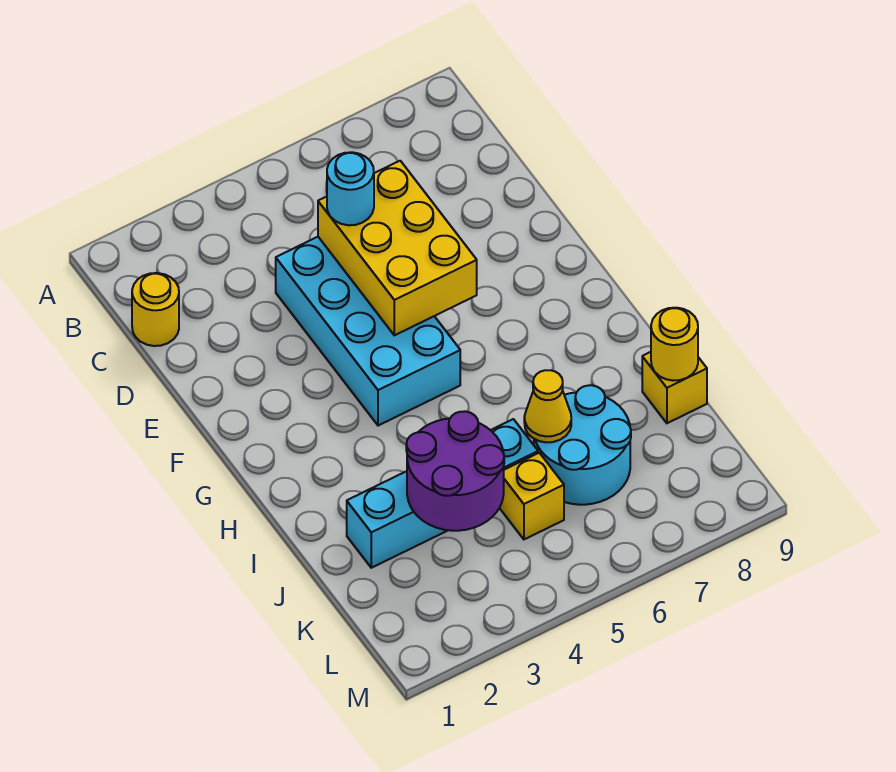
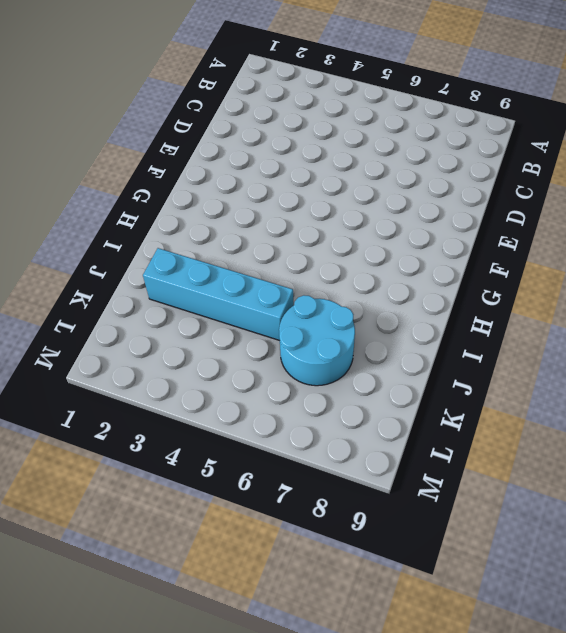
none -> yellow round brick C1 level 1
none -> cyan brick D4:G5 level 1

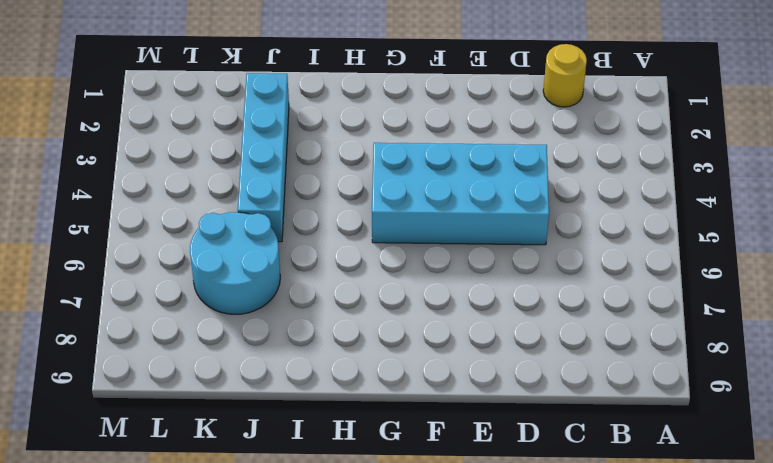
none -> yellow brick J9 level 1
none -> yellow brick K5 level 1

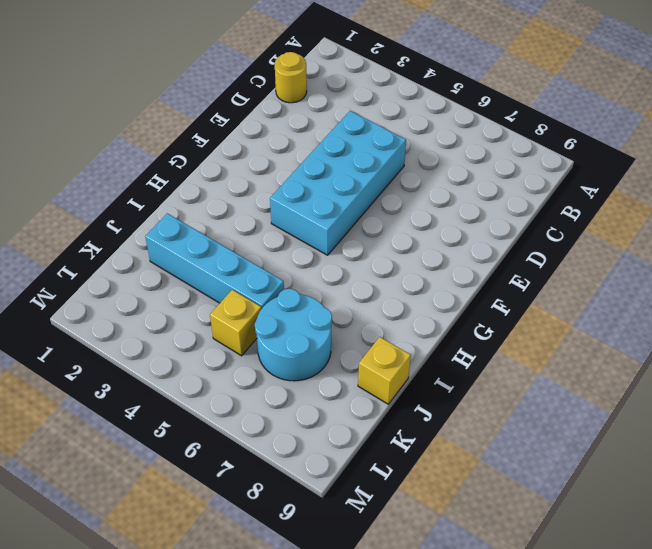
none -> yellow brick D5:F6 level 2
none -> purple round brick J3:K4 level 2

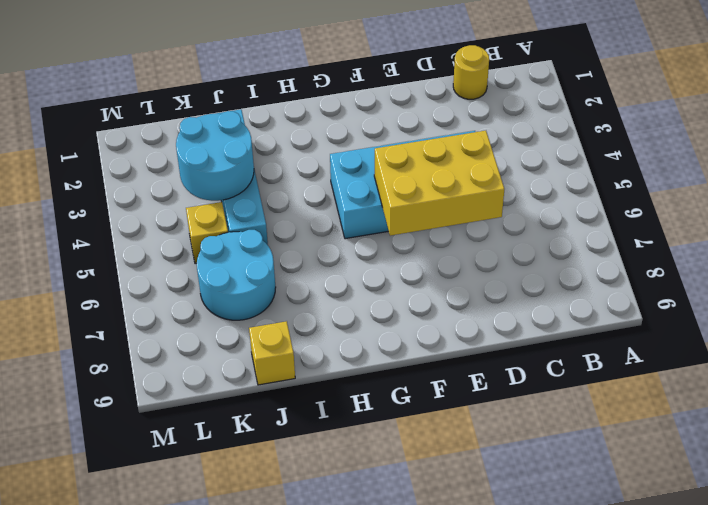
cyan round brick J3:K4 level 2 -> purple round brick J3:K4 level 2
none -> yellow cone J6 level 2
none -> yellow round brick J9 level 2

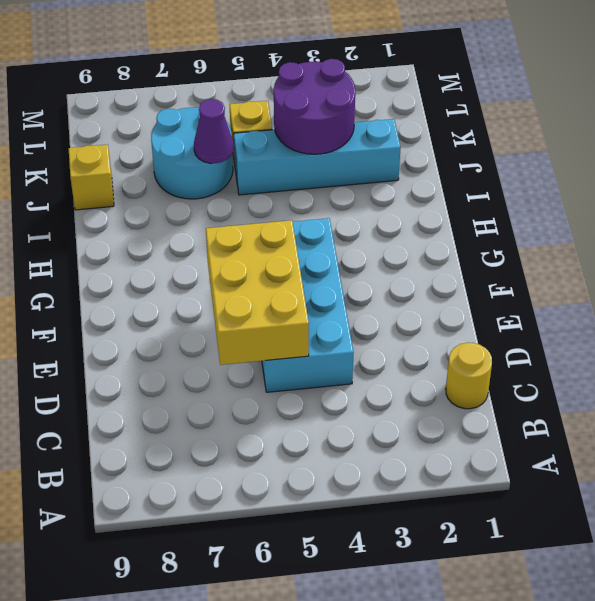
purple cone J6 level 2 -> yellow cone J6 level 2
none -> yellow round brick J9 level 2
none -> cyan round brick D5 level 3

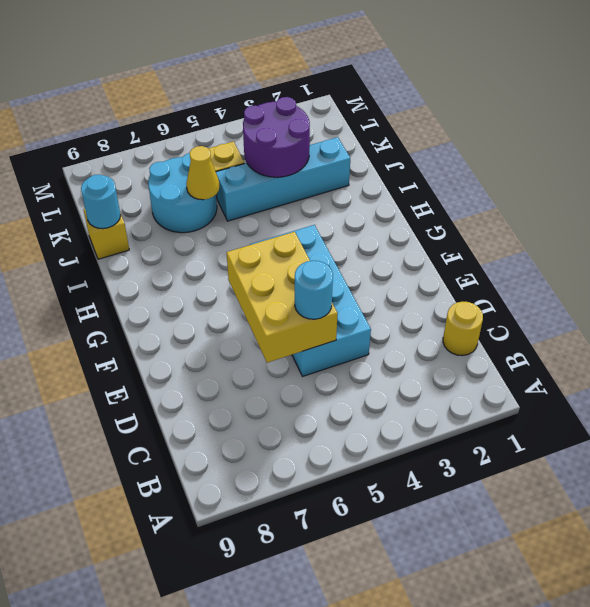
cyan round brick J9 level 2 -> yellow round brick J9 level 2

